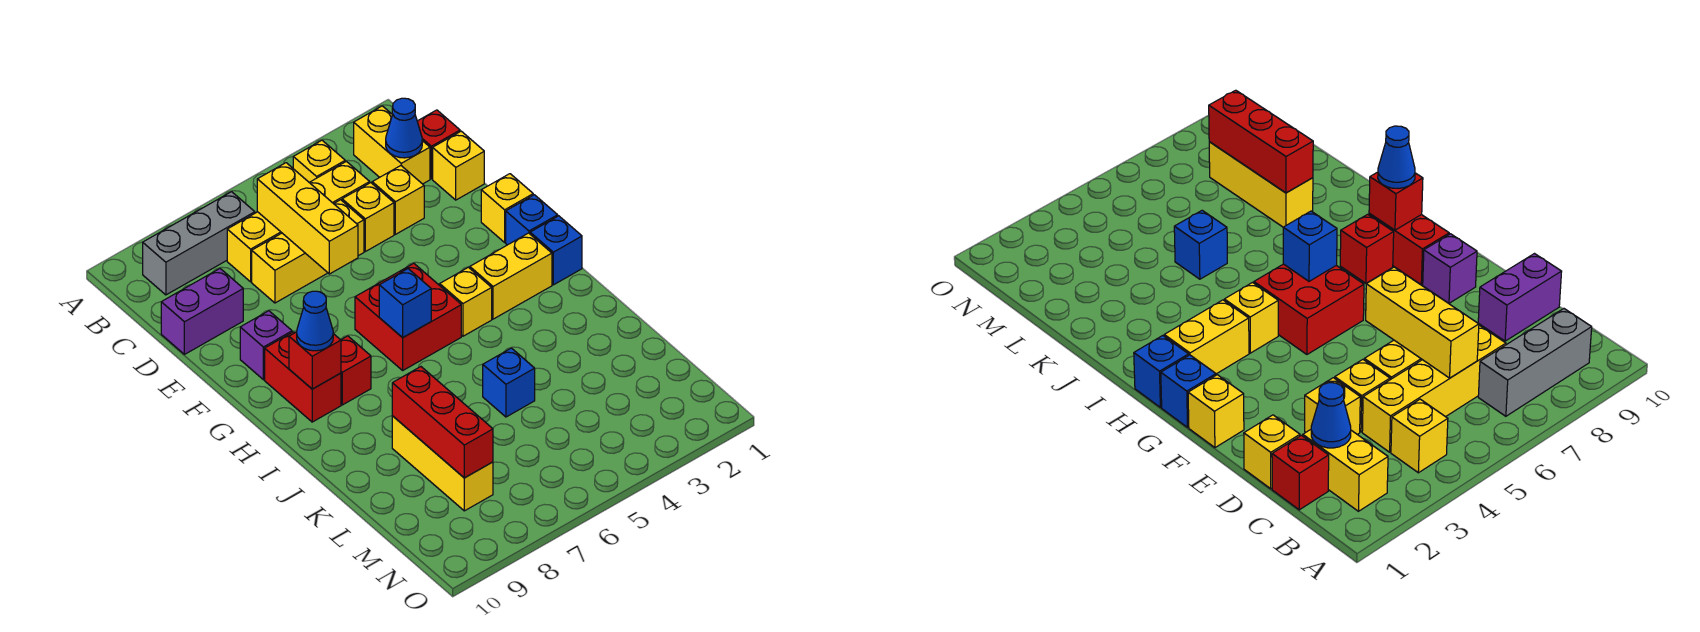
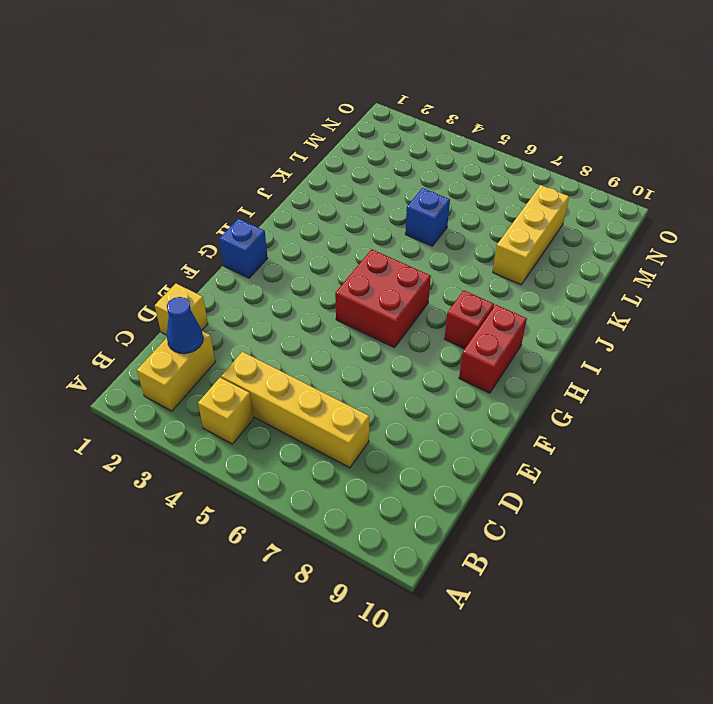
none -> grey brick B7:B9 level 1
none -> red brick C1 level 1
none -> yellow brick D3 level 1

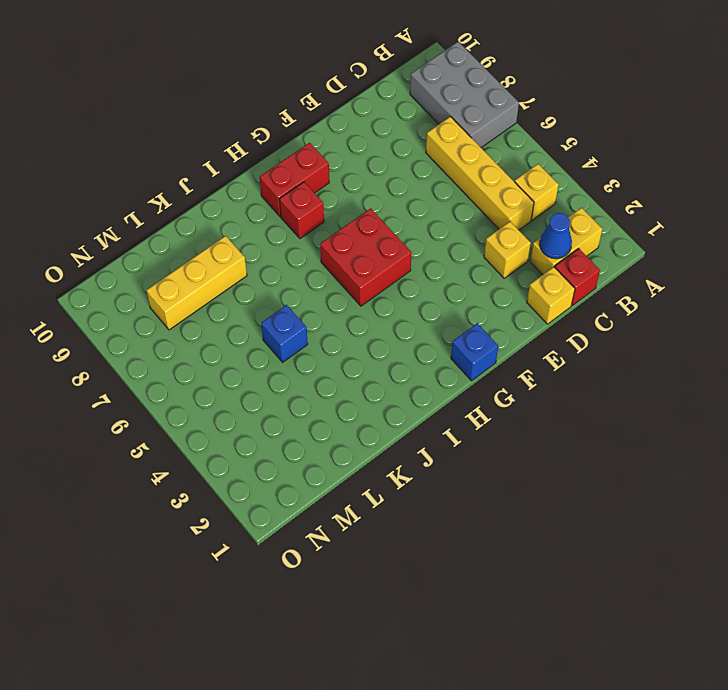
grey brick A7:B9 level 1 -> grey brick B7:B9 level 1
none -> yellow brick D4 level 1
none -> yellow brick D5:D7 level 1
none -> purple brick D9:D10 level 1

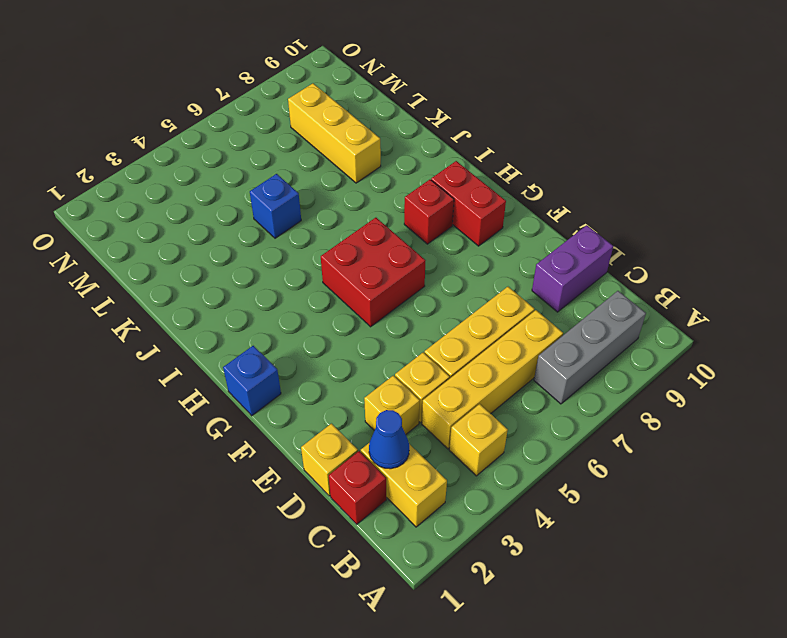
none -> yellow brick F1 level 1
none -> purple brick F9 level 1
none -> blue brick H1 level 1

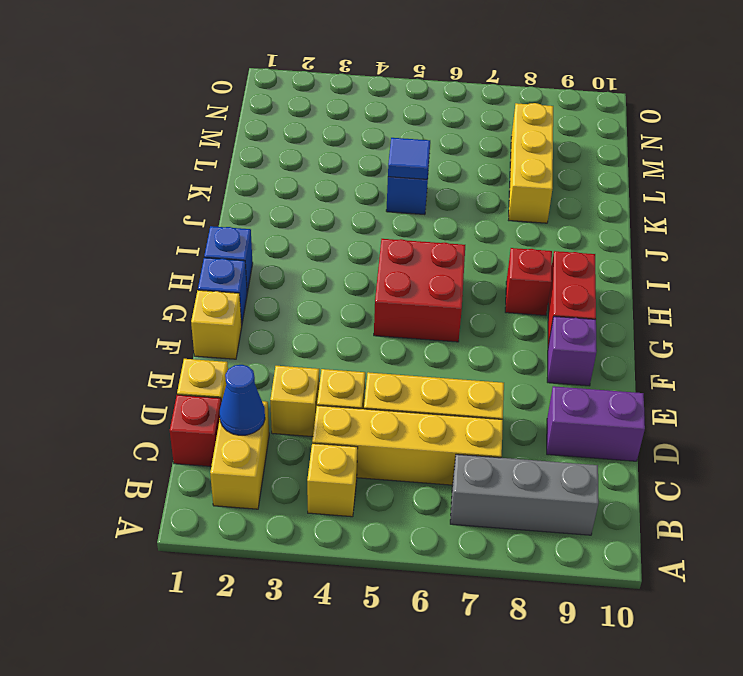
blue tile K5 level 2 -> none
none -> yellow brick H2:H3 level 1
none -> yellow brick H4 level 1
none -> yellow brick C6:E6 level 2

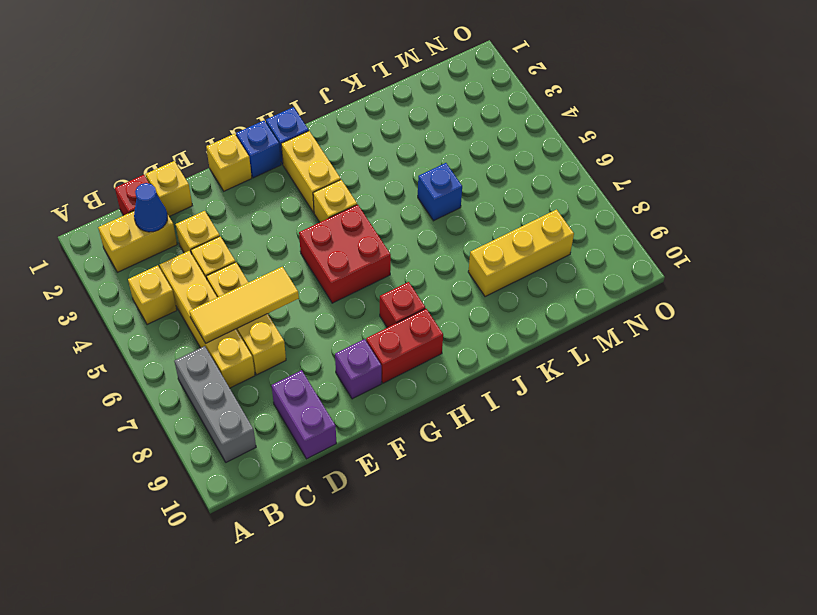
yellow tile C6:E6 level 2 -> yellow brick C6:E6 level 2
none -> blue brick H6 level 2
none -> red brick H9 level 2
none -> red brick K8:M8 level 2

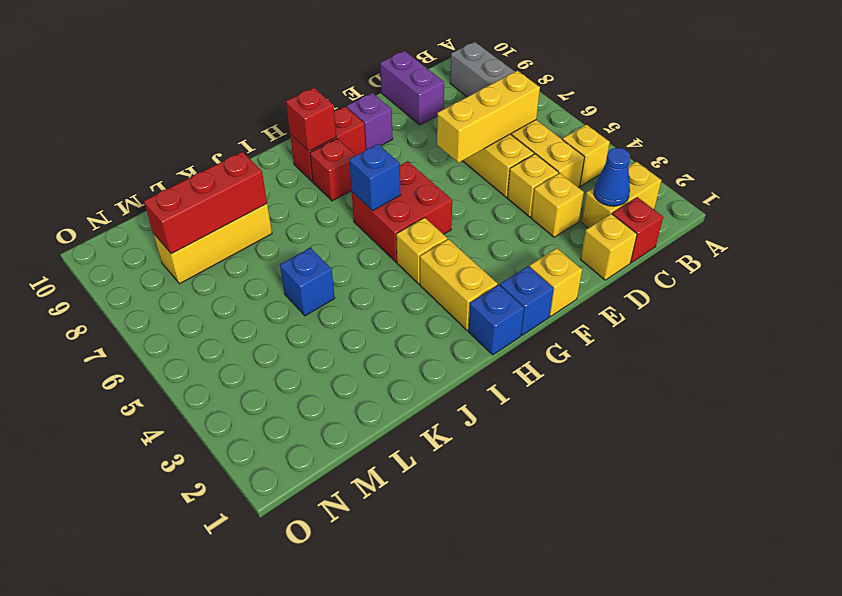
none -> blue cone H9 level 3

